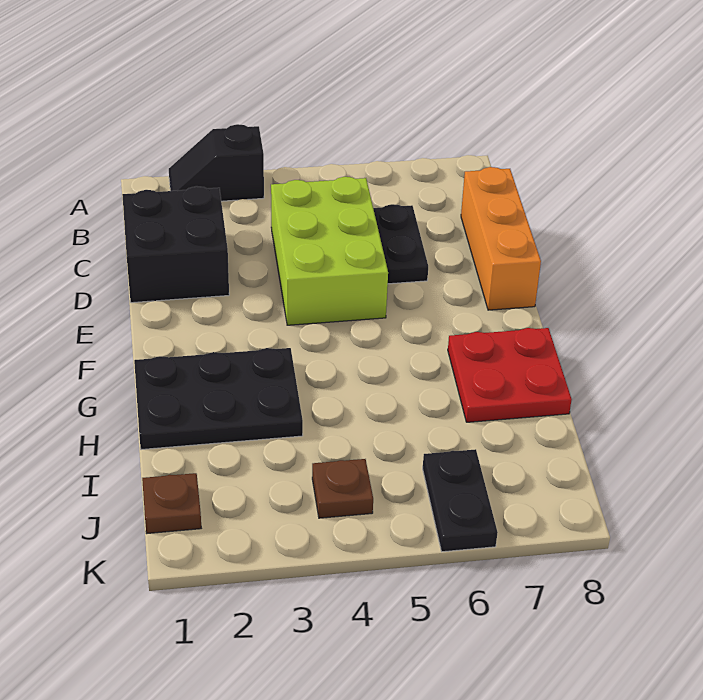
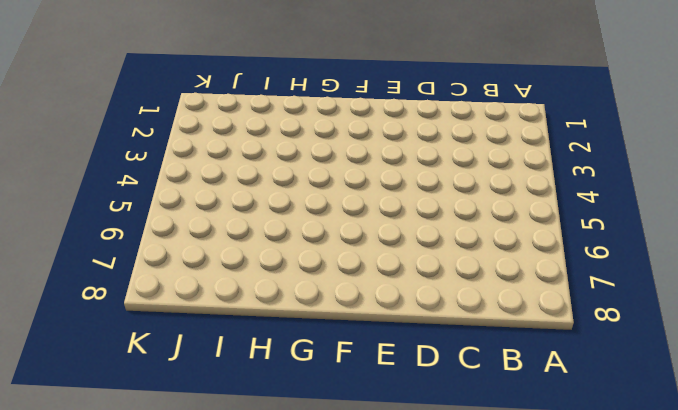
none -> black slope A2:A3 level 1 top 3
none -> black brick C1:D2 level 1

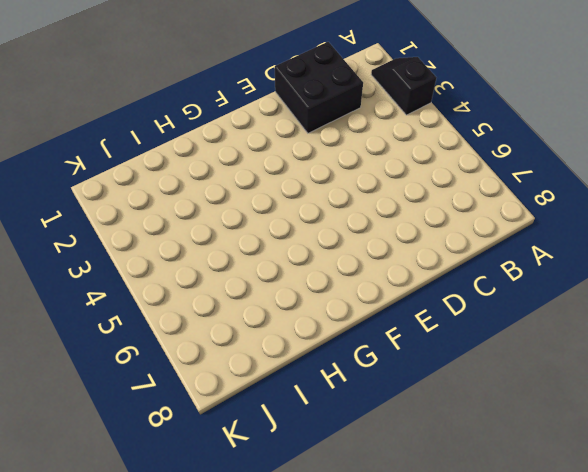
none -> lime brick C4:E5 level 1
none -> black plate C6:D6 level 1

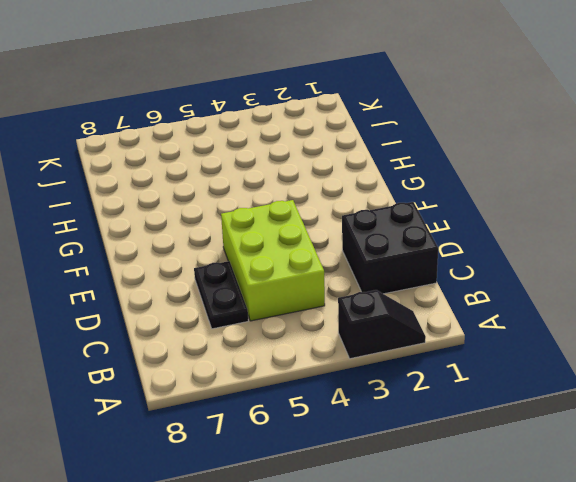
none -> orange brick C8:E8 level 1
none -> black plate G1:H3 level 1

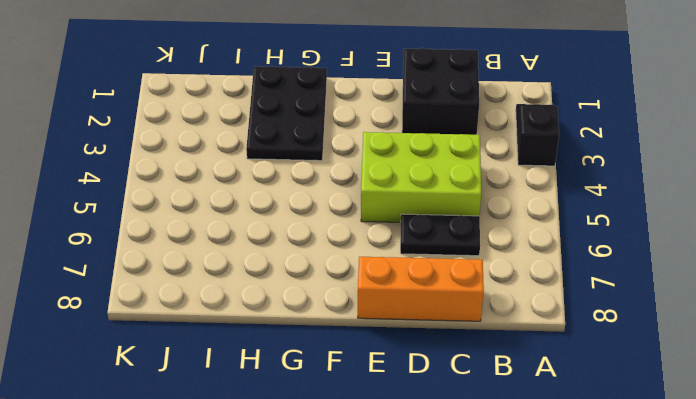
none -> red plate G7:H8 level 1
none -> brown plate J1 level 1

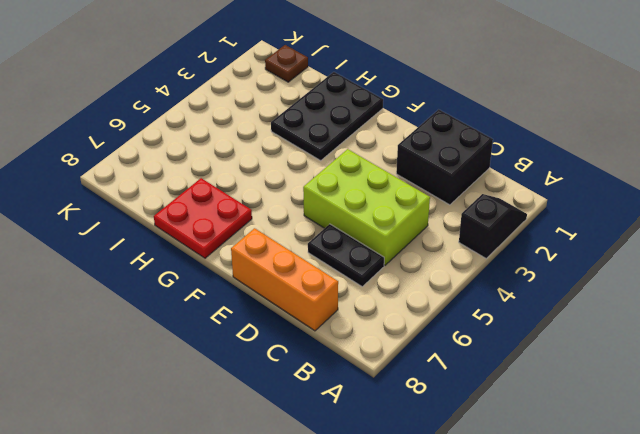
none -> brown plate J4 level 1
none -> black plate J6:K6 level 1

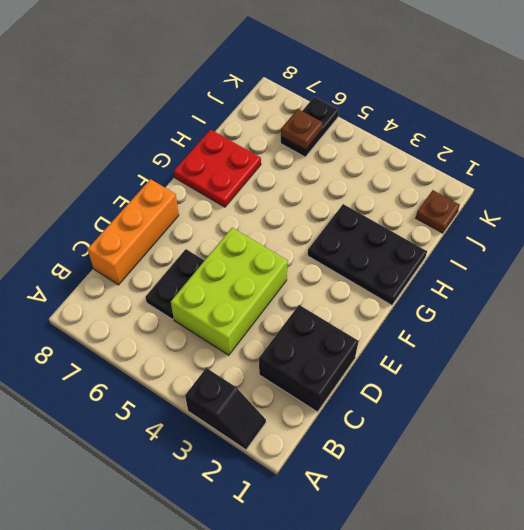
brown plate J6 level 2 -> brown plate J4 level 1

